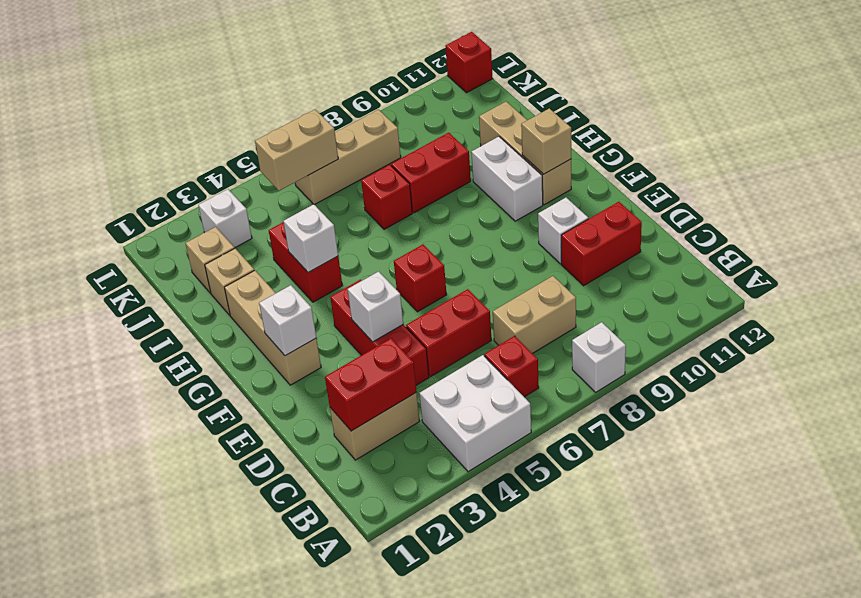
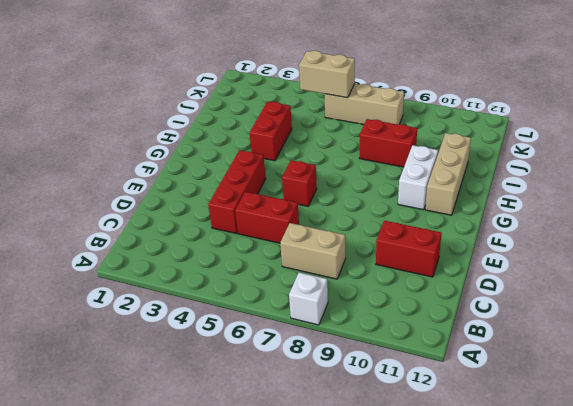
none -> white brick A4:B5 level 1
none -> red brick B6 level 1
none -> tan brick C2:C3 level 1

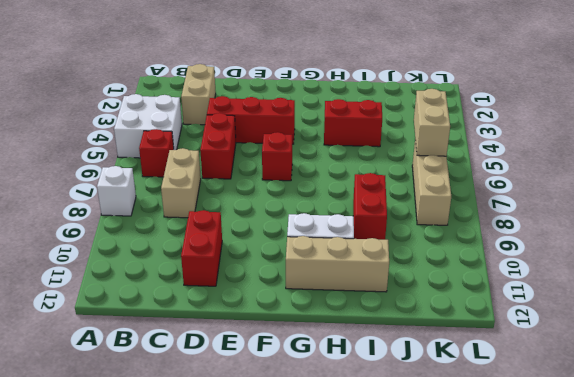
none -> white brick E10 level 1
none -> tan brick F2:H2 level 1
none -> tan brick I2 level 1

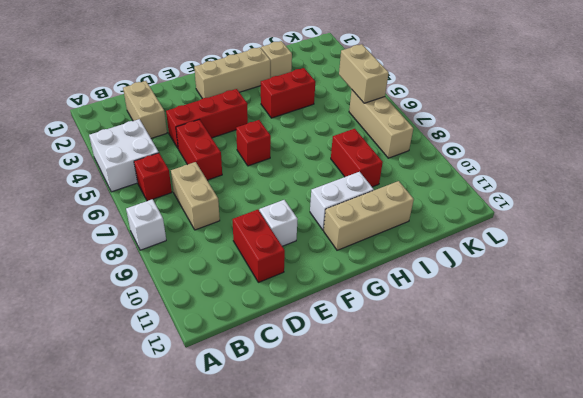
none -> red brick I7 level 1
none -> tan brick J2 level 1
none -> white brick K3 level 1

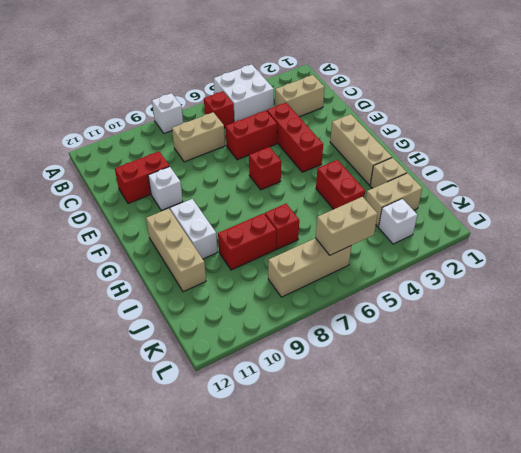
tan brick J2:J3 level 1 -> tan brick J2 level 1
none -> red brick L12 level 1
none -> red brick C2:C3 level 2
none -> white brick E4 level 2

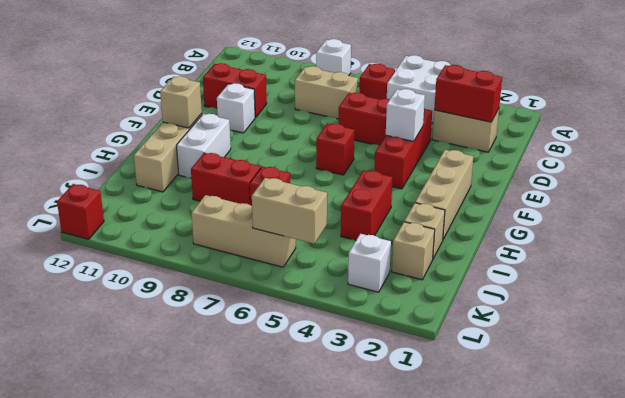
none -> white brick F2 level 2
none -> white brick H4 level 2

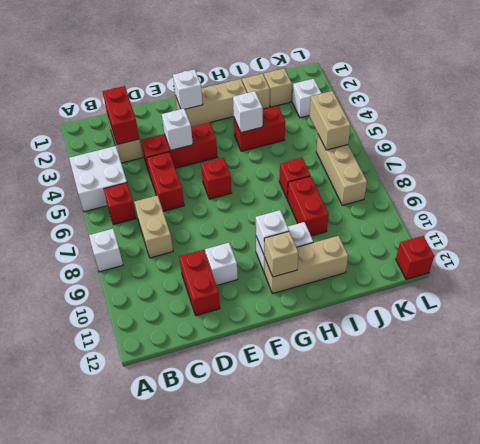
white brick G10 level 2 -> none

